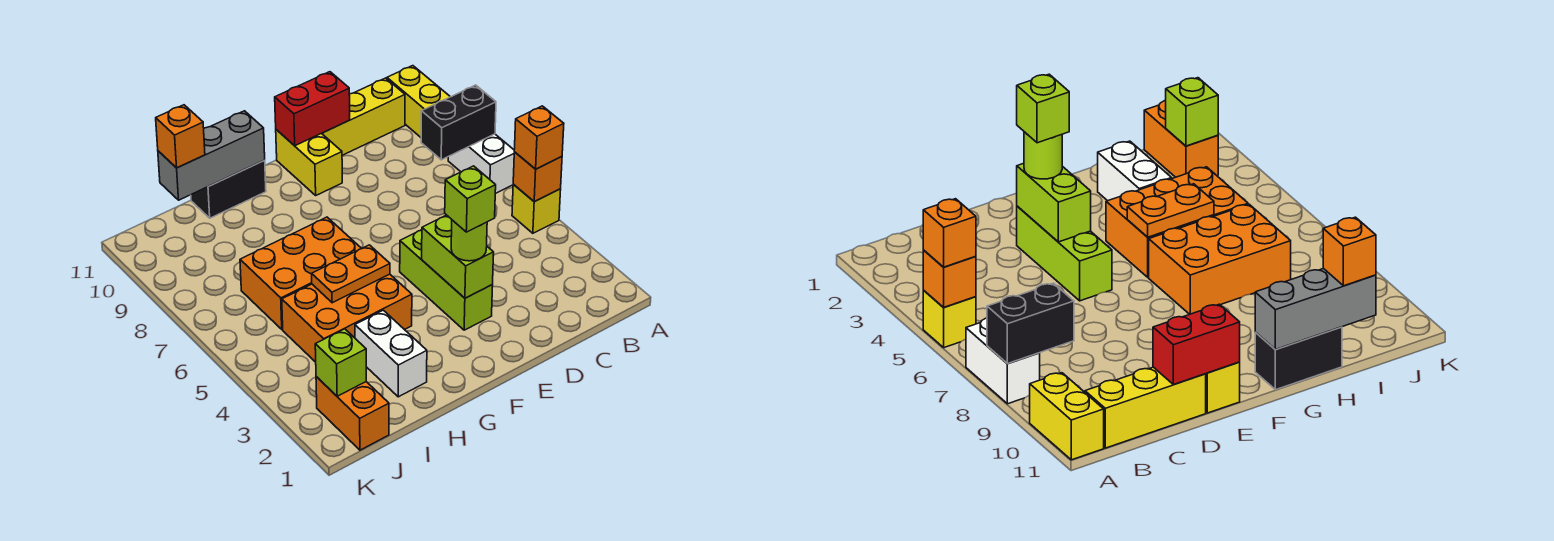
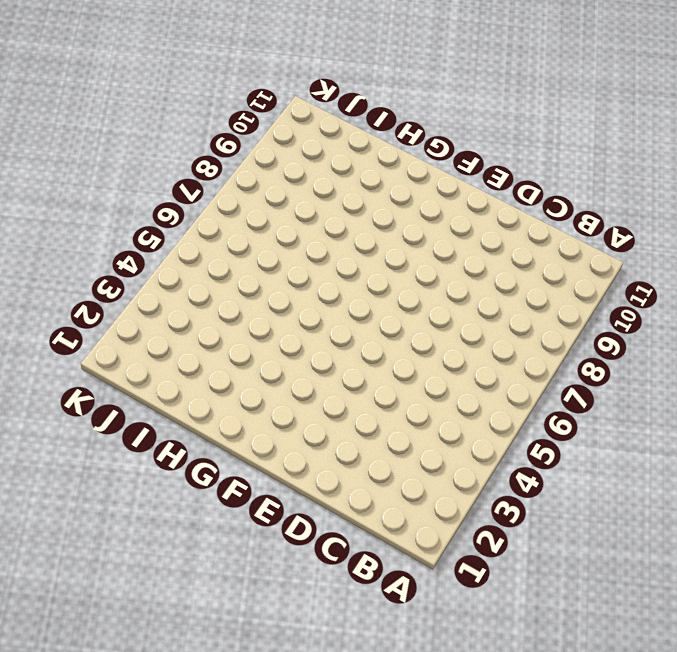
none -> yellow brick A5 level 1
none -> white brick A7:A8 level 1
none -> yellow brick A10:A11 level 1

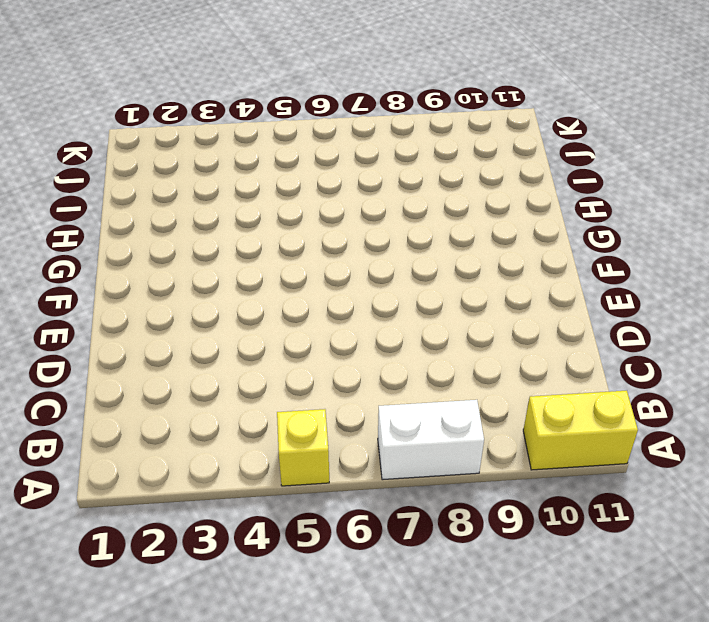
none -> yellow brick B11:D11 level 1
none -> lime brick E3:E5 level 1
none -> yellow brick E10:E11 level 1

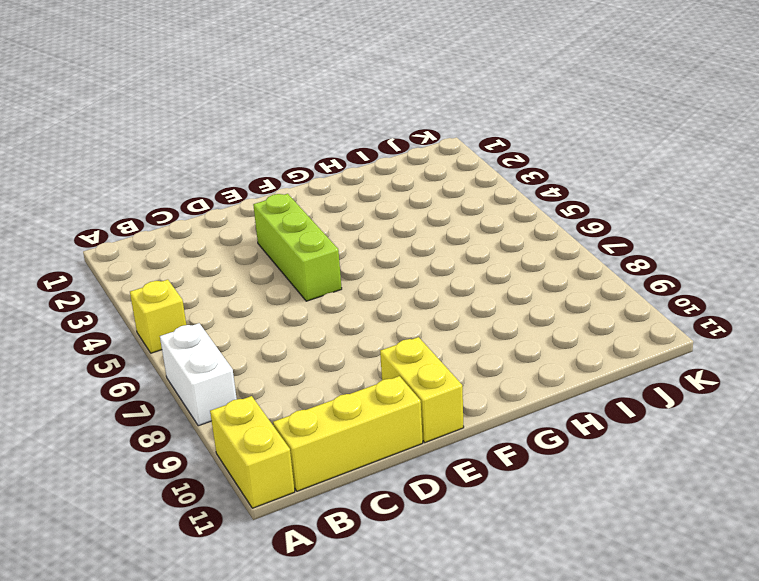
none -> orange brick G4:I5 level 1
none -> orange brick G6:I7 level 1
none -> black brick G11:H11 level 1

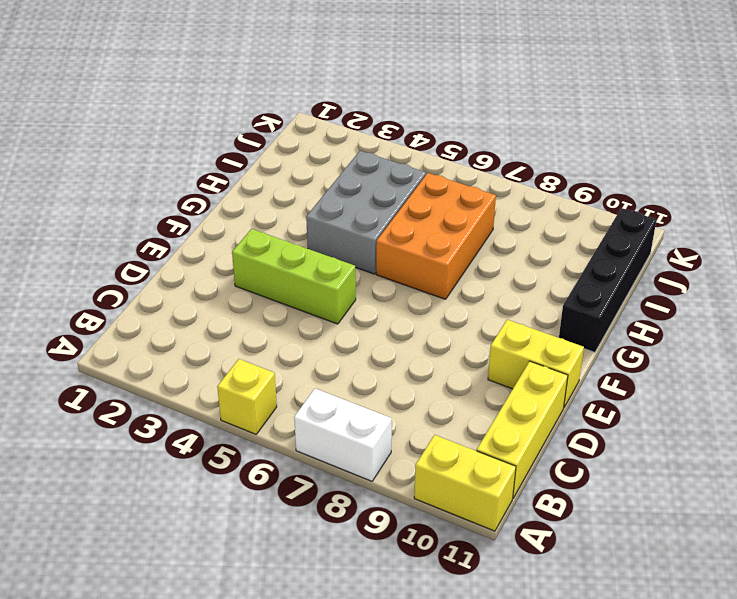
grey brick G4:I5 level 1 -> orange brick G4:I5 level 1
black brick G11:J11 level 1 -> black brick G11:H11 level 1
none -> white brick H2:H3 level 1
none -> orange brick J1:J2 level 1
none -> orange brick A5 level 2

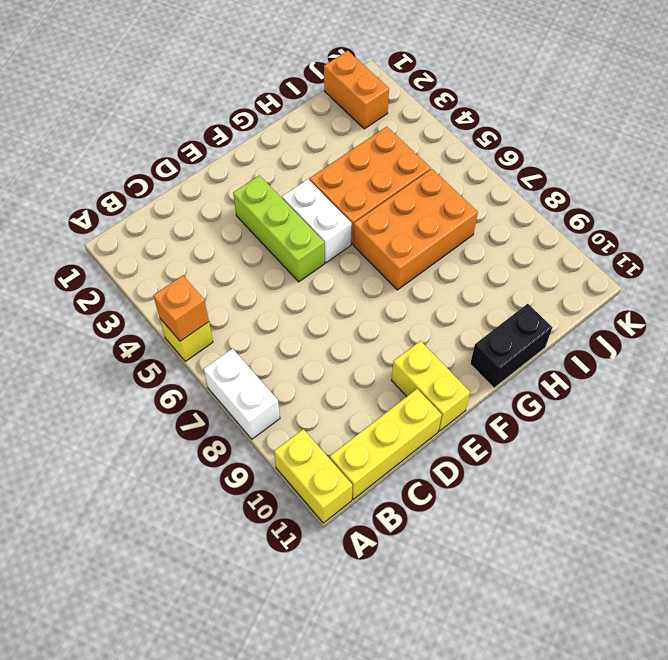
white brick F4:F5 level 1 -> white brick H2:H3 level 1
none -> black brick A8:B8 level 2
none -> red brick D11:E11 level 2
none -> lime brick E3:E4 level 2

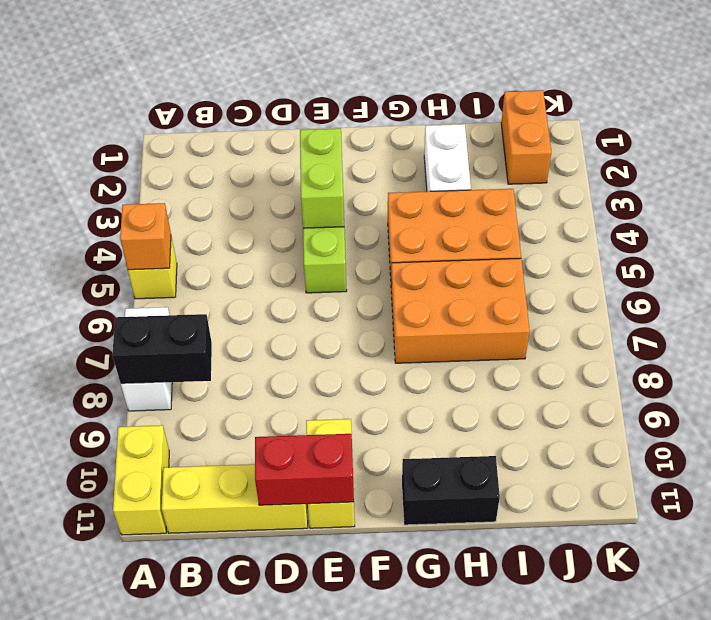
none -> orange plate G5:H5 level 2
none -> grey brick G11:I11 level 2
none -> lime brick J2 level 2

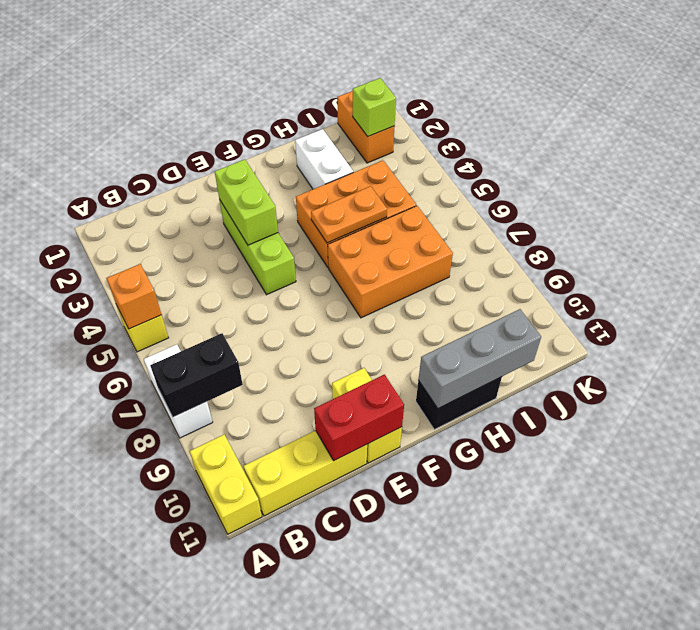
none -> orange brick A5 level 3
none -> lime round brick E3 level 3
none -> orange brick I11 level 3

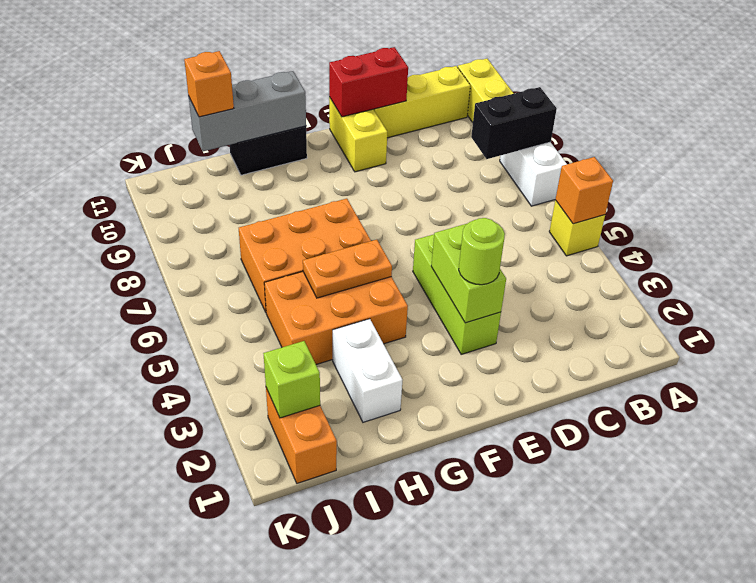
none -> orange brick A5 level 3
none -> lime brick E3 level 4

